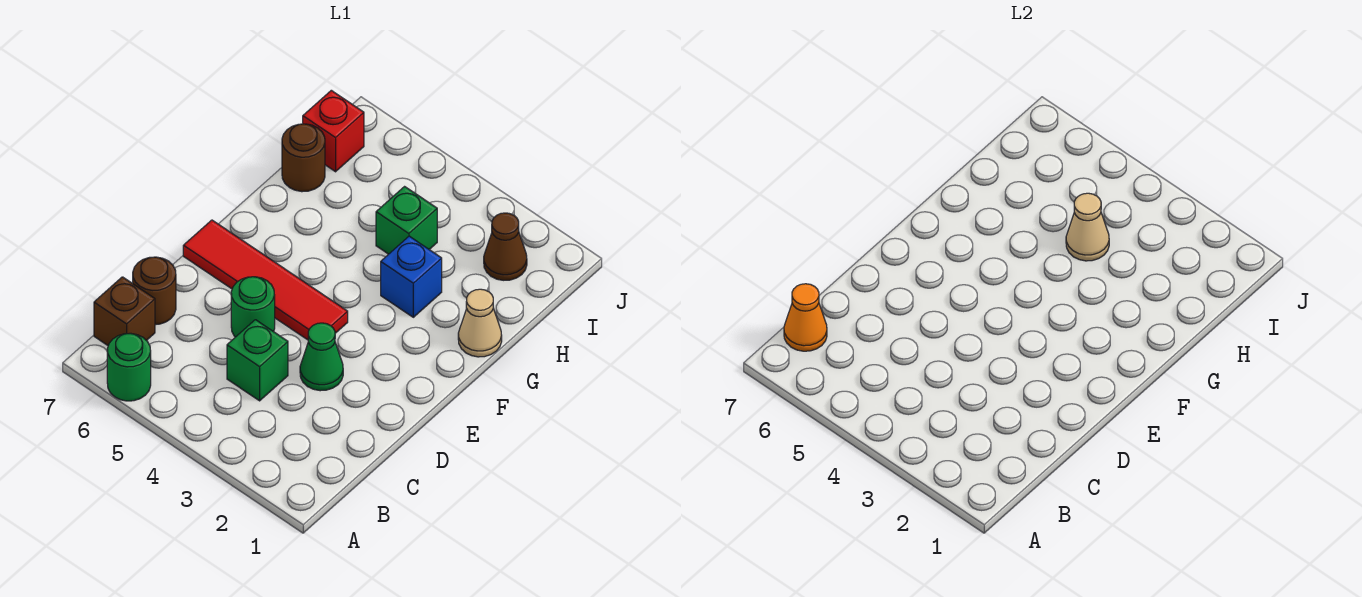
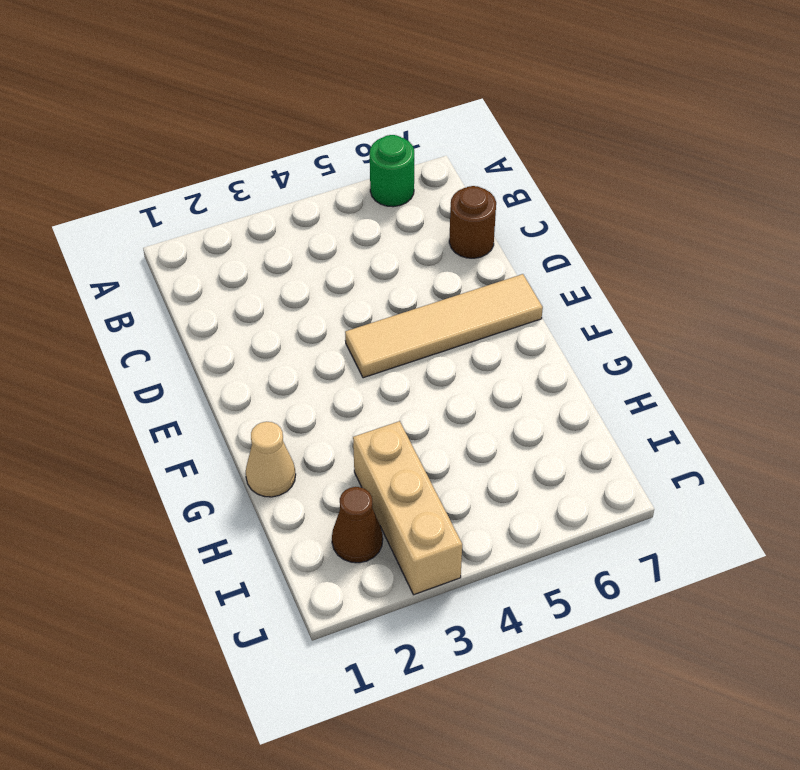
tan tile E4:E7 level 1 -> red tile E4:E7 level 1
tan brick H3:J3 level 1 -> none
none -> brown brick B7 level 1
none -> green brick C4 level 1
none -> green cone D3 level 1

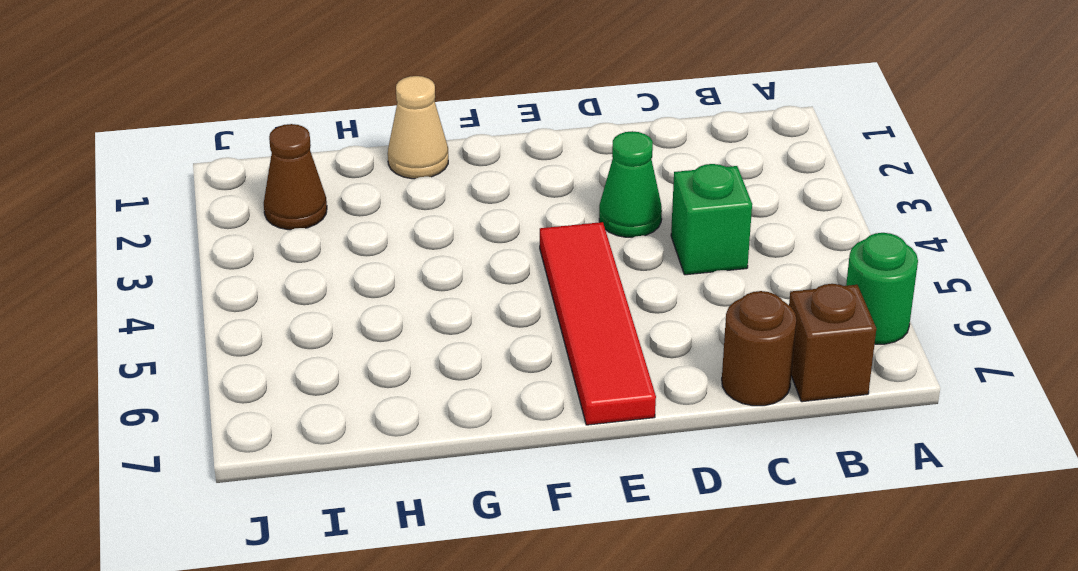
none -> green round brick D5 level 1
none -> blue brick G3 level 1
none -> green brick H4 level 1

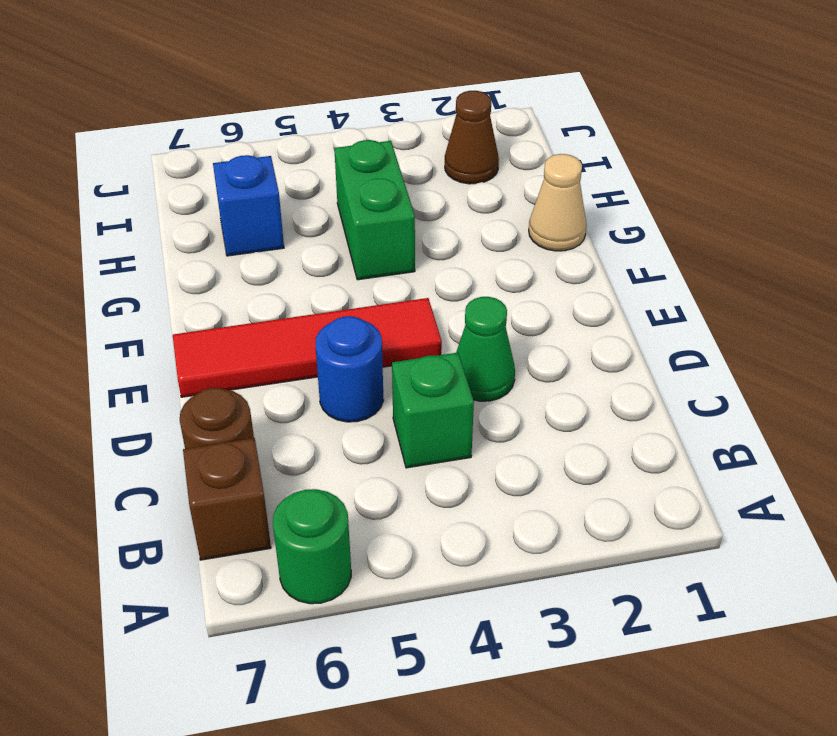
blue round brick D5 level 1 -> green round brick D5 level 1
green brick G4:H4 level 1 -> green brick H4 level 1
blue brick H6 level 1 -> blue brick G3 level 1
none -> brown round brick H7 level 1
none -> red brick I7 level 1
none -> orange cone B7 level 2

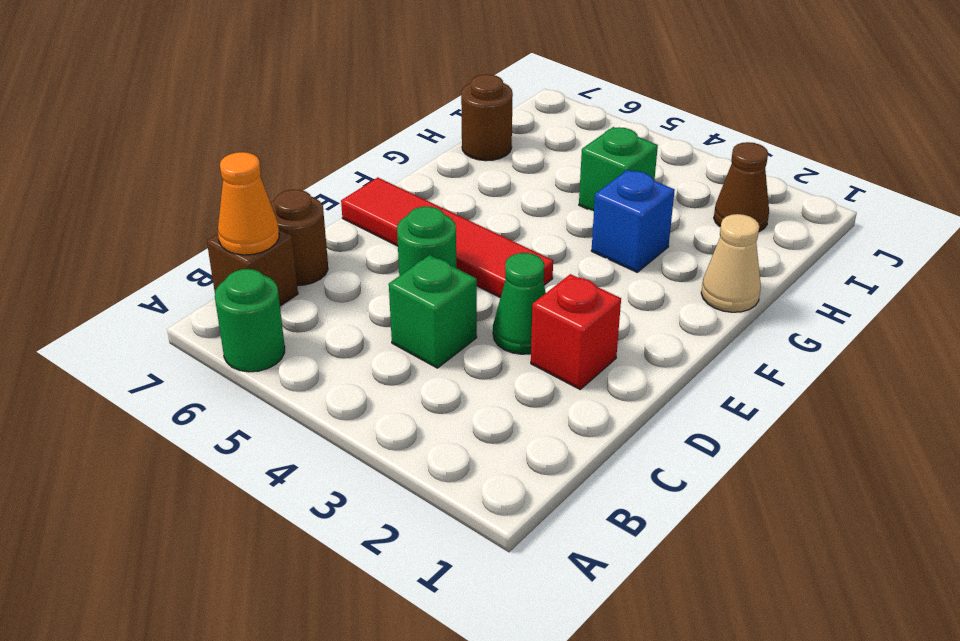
red brick D2 level 1 -> red brick I7 level 1
none -> tan cone H4 level 2

